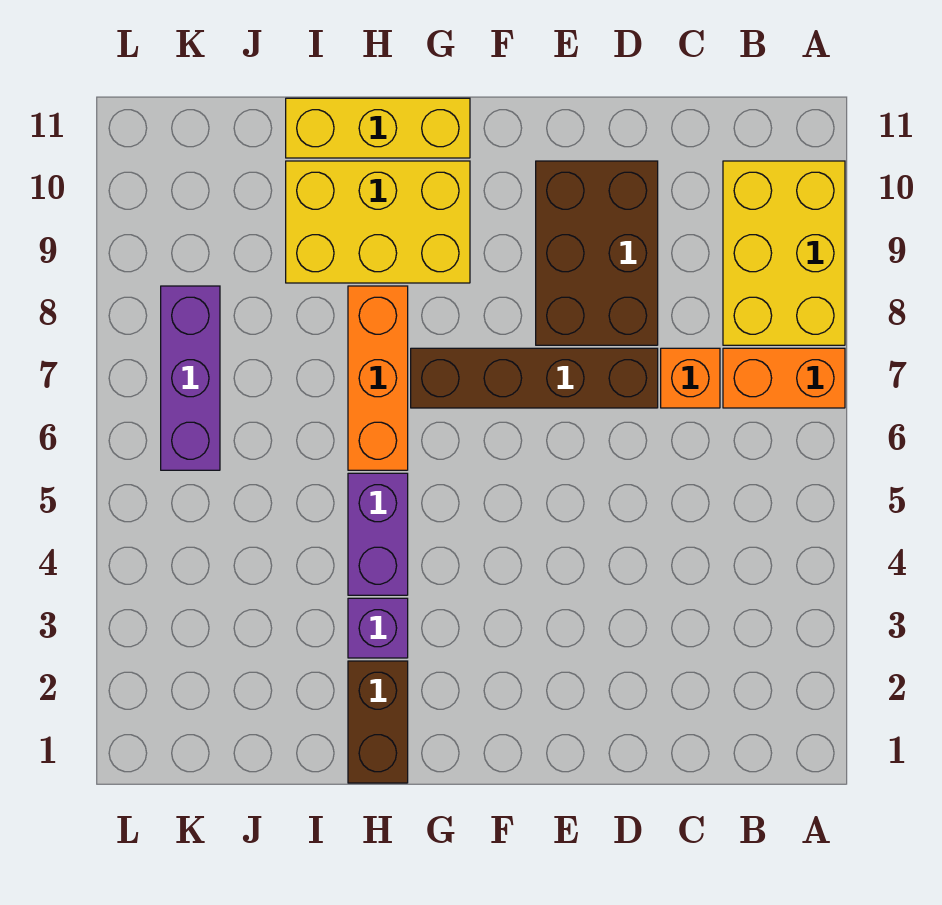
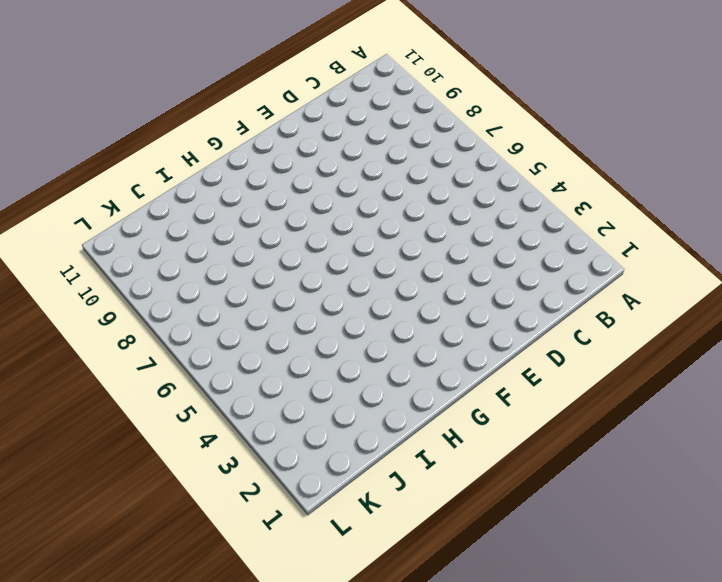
none -> orange brick A7:B7 level 1
none -> yellow brick A8:B10 level 1
none -> orange brick C7 level 1

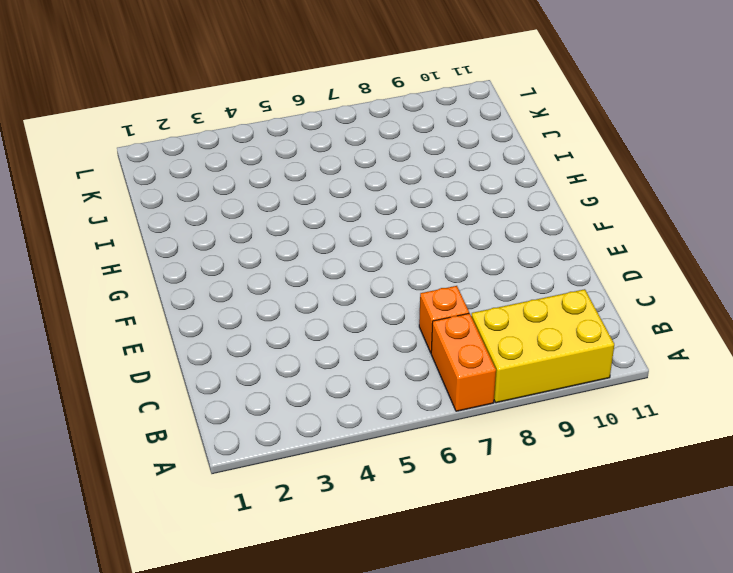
none -> brown brick D7:G7 level 1
none -> brown brick D8:E10 level 1
none -> yellow brick G9:I10 level 1

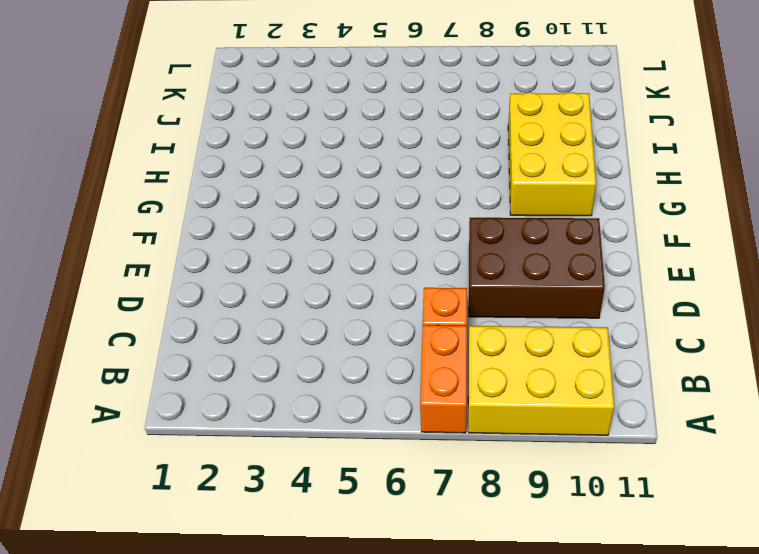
none -> brown brick D7:G7 level 1
none -> yellow brick G11:I11 level 1
none -> brown brick H1:H2 level 1

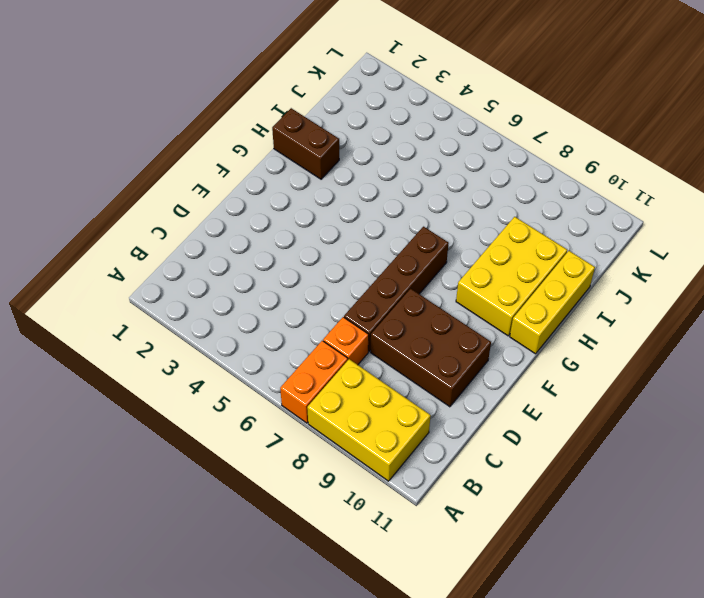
none -> purple brick H3 level 1
none -> purple brick H4:H5 level 1
none -> orange brick H6:H8 level 1

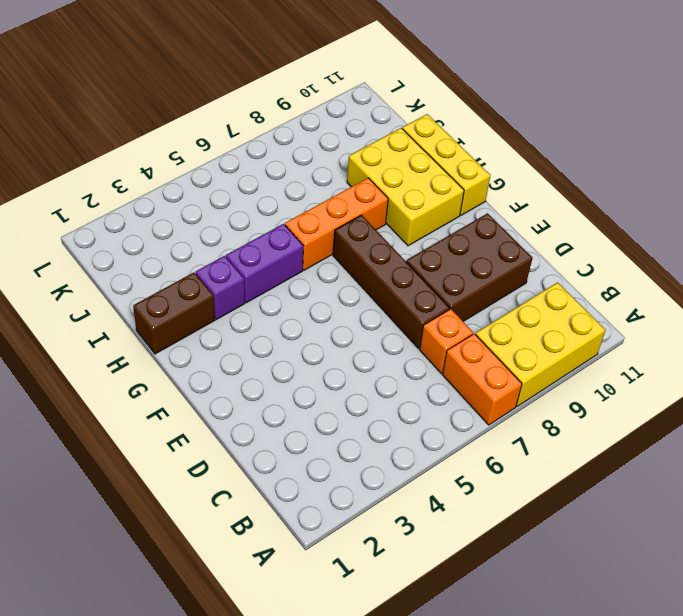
none -> purple brick K6:K8 level 1

